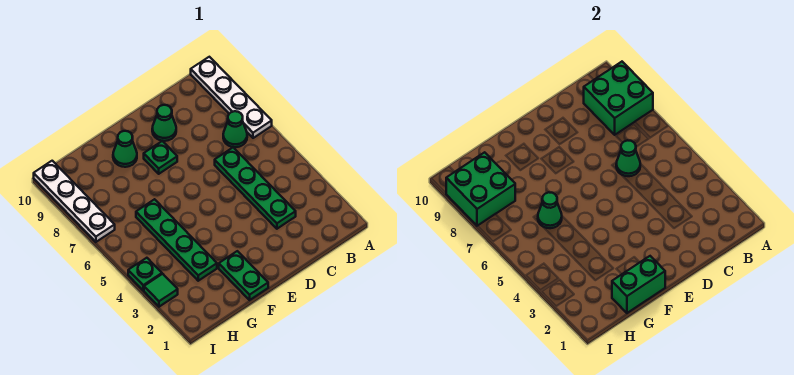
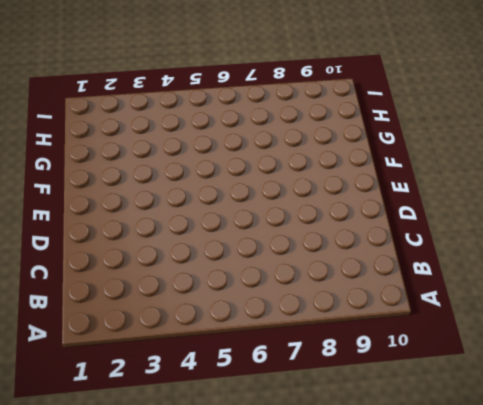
none -> white plate A7:A10 level 1
none -> green cone B7 level 1
none -> green plate C3:C6 level 1

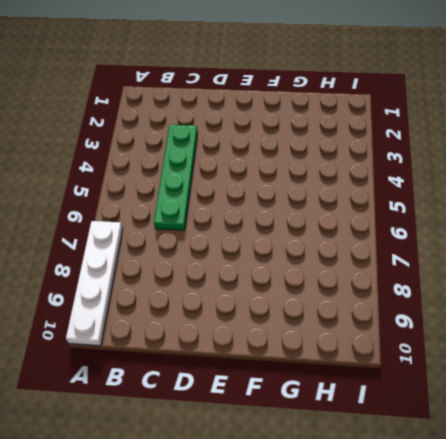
none -> green cone B7 level 1
none -> green cone D9 level 1
none -> green plate E8 level 1

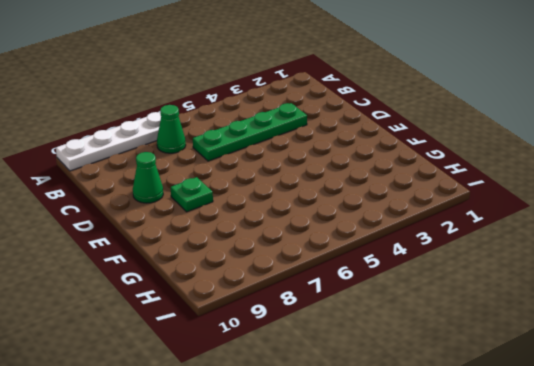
none -> green plate F1:F2 level 1
none -> green cone F9 level 1
none -> green plate G3:G6 level 1

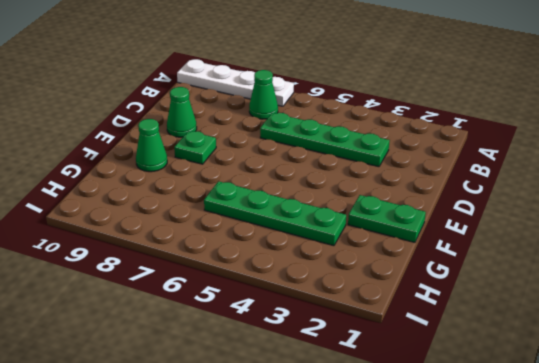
none -> green tile I3 level 1
none -> green plate I4 level 1
none -> white plate I7:I10 level 1

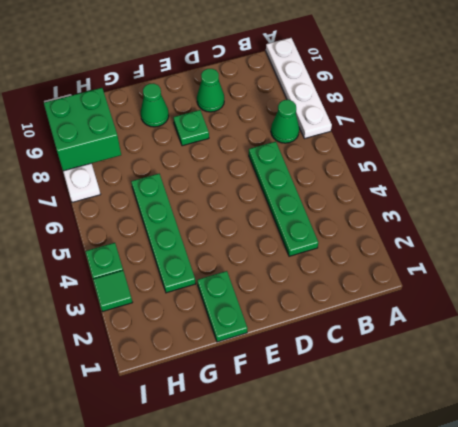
none -> green brick A8:B9 level 2
none -> green cone C6 level 2
none -> green brick F1:G1 level 2

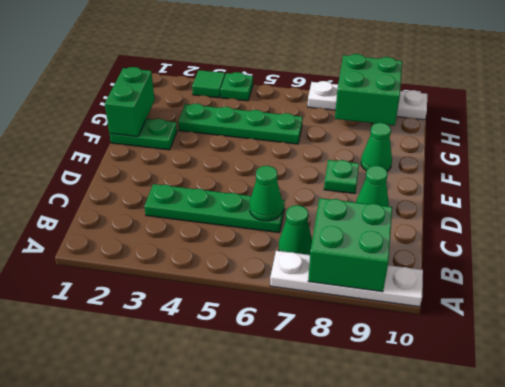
none -> green cone G6 level 2

